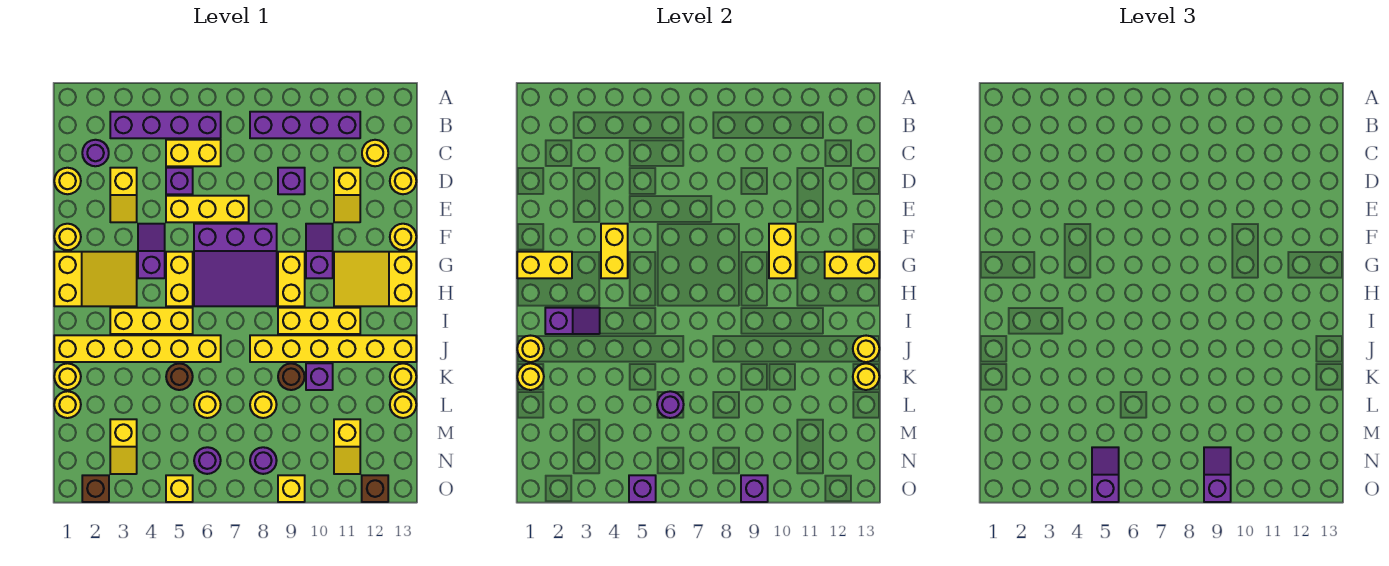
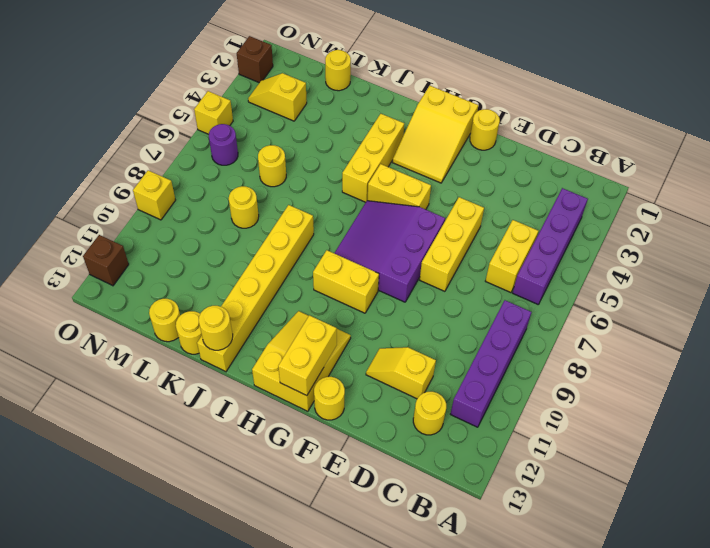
none -> purple round brick C2 level 1
none -> yellow round brick D1 level 1
none -> yellow slope D3:E3 level 1 top D
none -> purple brick D5 level 1

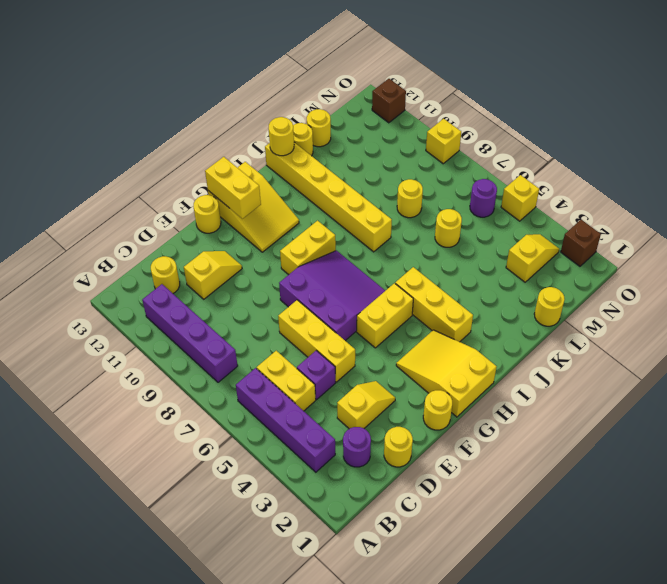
none -> purple brick D9 level 1
none -> yellow round brick D13 level 1
none -> purple slope F4:G4 level 1 top G
none -> purple slope F10:G10 level 1 top G

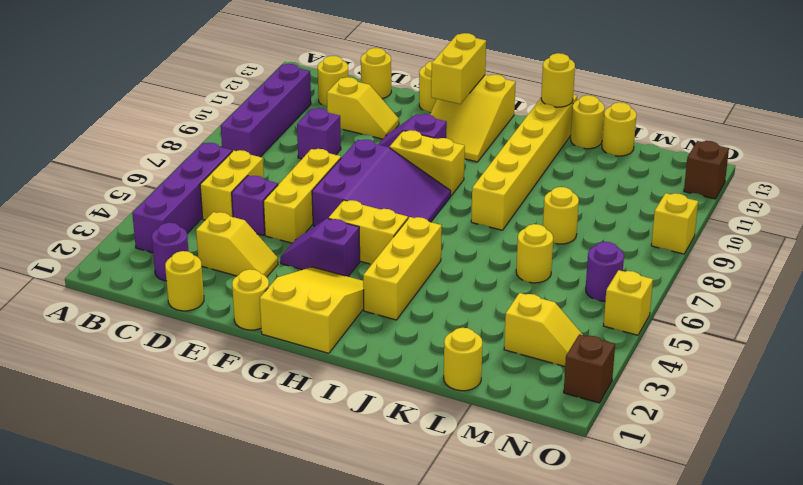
none -> yellow brick I9:I11 level 1
none -> yellow brick J1:J6 level 1
none -> yellow round brick K1 level 1
none -> brown round brick K5 level 1

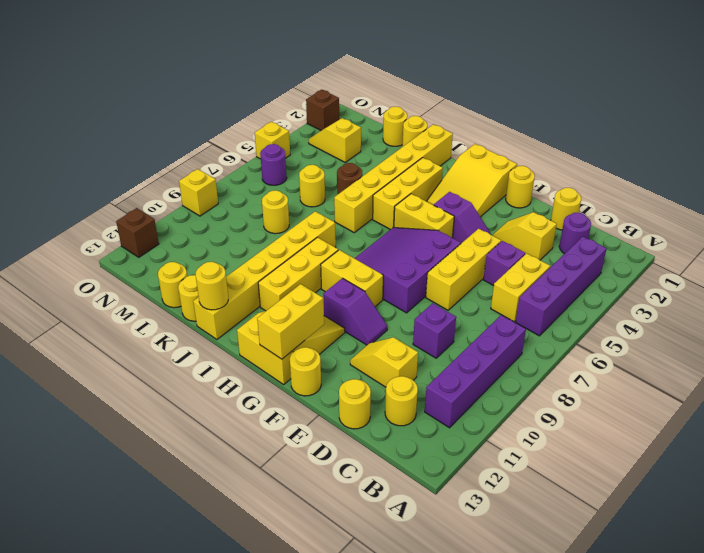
none -> brown round brick K9 level 1
none -> purple brick K10 level 1
none -> yellow slope M11:N11 level 1 top M
none -> purple round brick N8 level 1

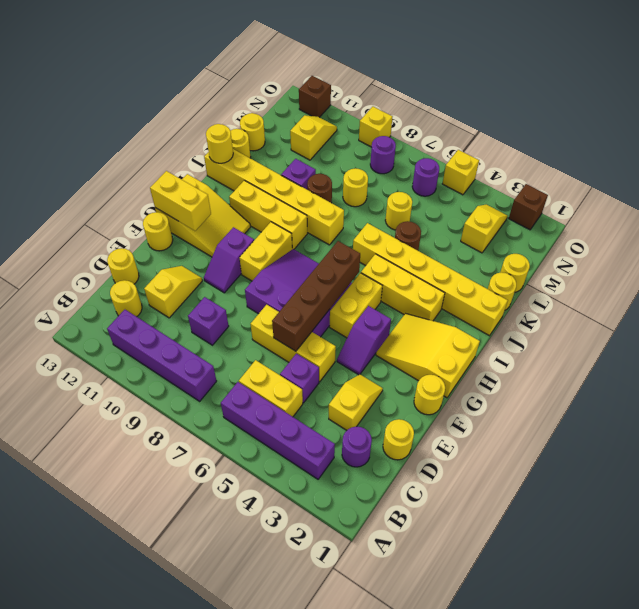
brown brick E6:H6 level 2 -> none
none -> yellow brick F4:G4 level 2
none -> yellow brick F10:G10 level 2
none -> yellow brick G1:G2 level 2
none -> purple slope I2:I3 level 2 top 2

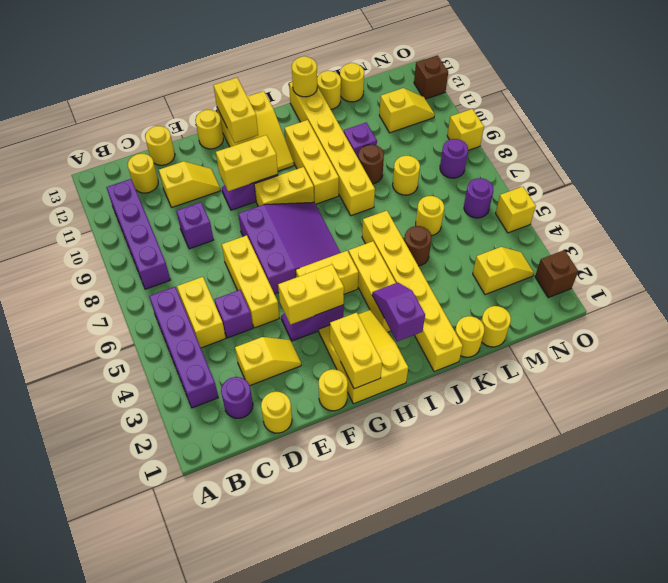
none -> yellow round brick J1 level 2
none -> yellow round brick K1 level 2
none -> yellow round brick K13 level 2
none -> purple round brick L6 level 2

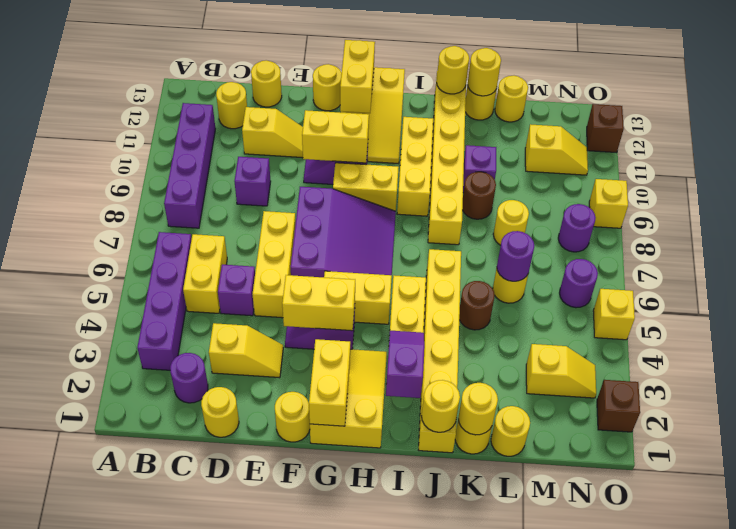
none -> purple brick O5 level 2
none -> purple brick O9 level 2
none -> purple slope N5:O5 level 3 top O
none -> purple slope N9:O9 level 3 top O

